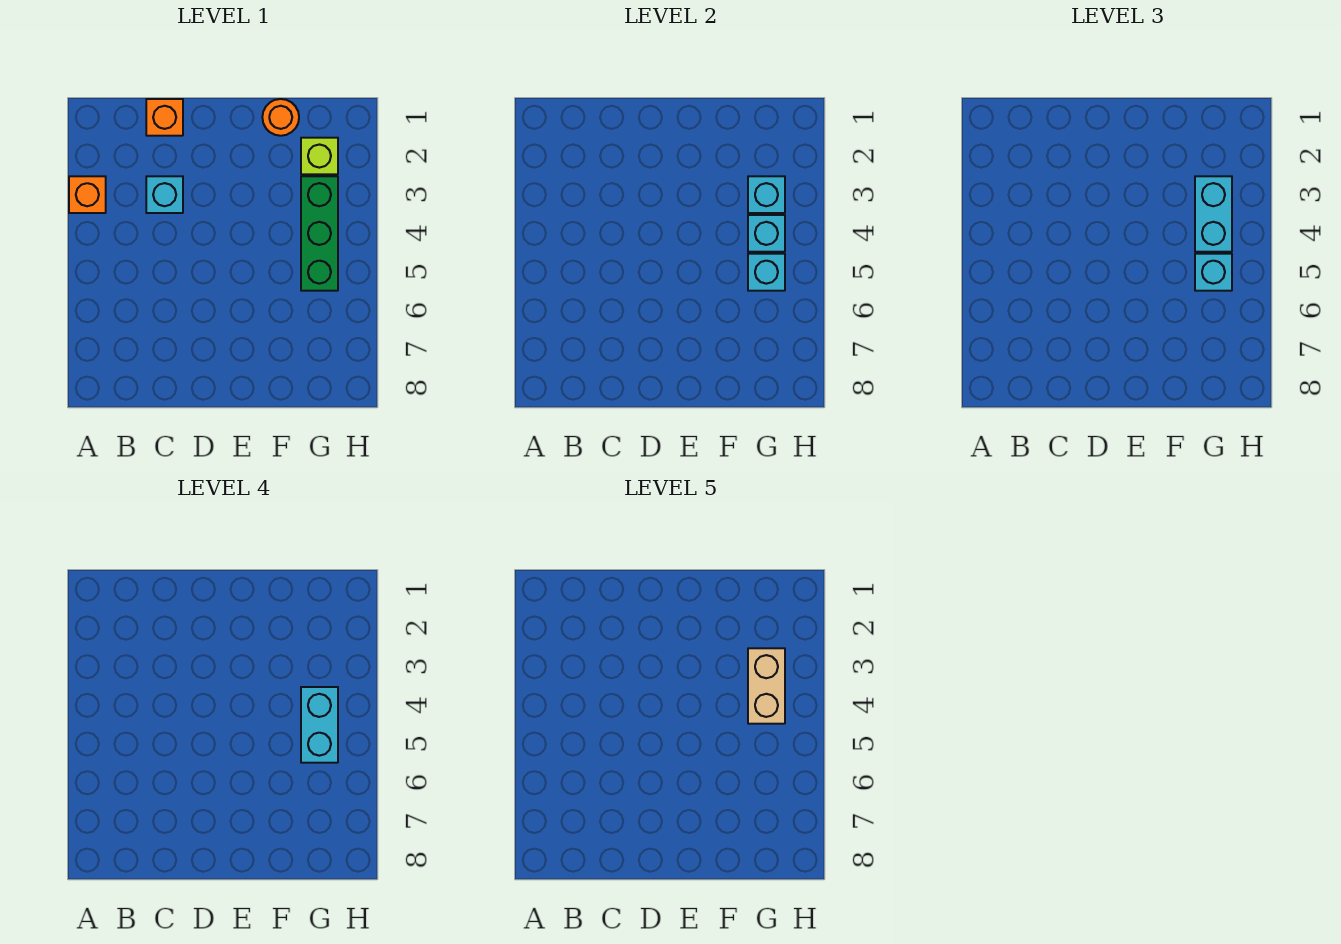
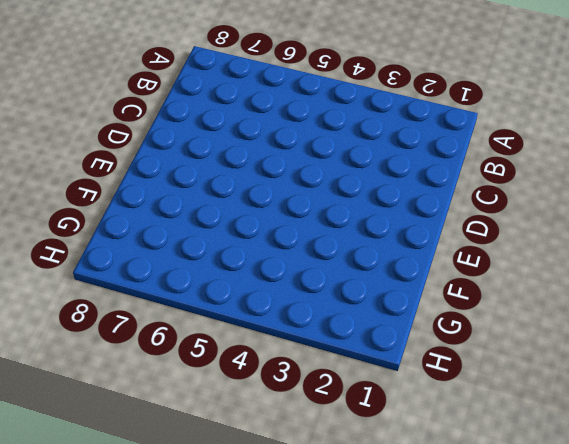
none -> orange brick A3 level 1
none -> orange brick C1 level 1
none -> cyan brick C3 level 1

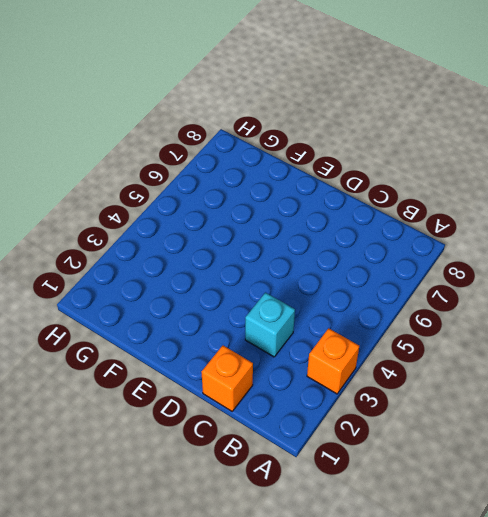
none -> orange round brick F1 level 1
none -> lime brick G2 level 1
none -> green brick G3:G5 level 1

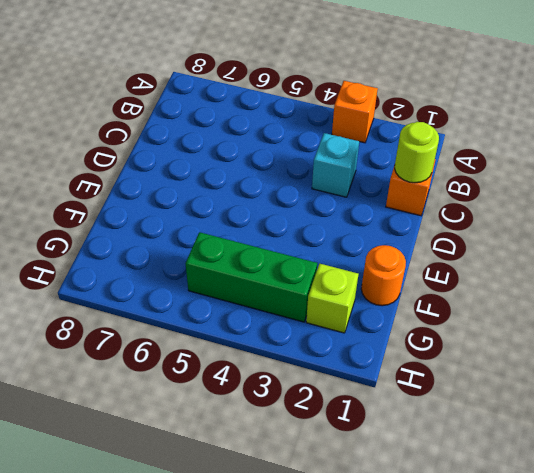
lime round brick C1 level 2 -> none
none -> cyan brick G3 level 2
none -> cyan brick G4 level 2
none -> cyan brick G5 level 2

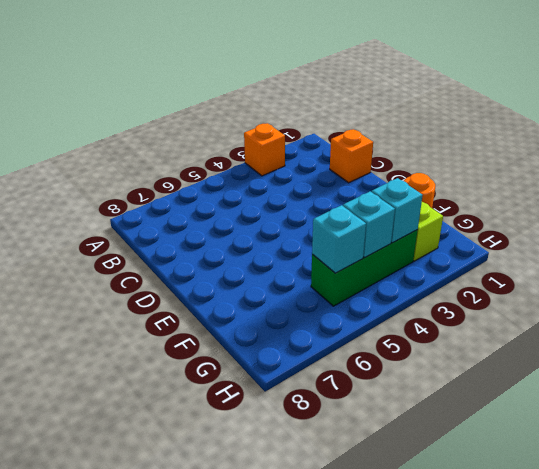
none -> cyan brick C3 level 1
none -> cyan brick G3:G4 level 3
none -> cyan brick G5 level 3

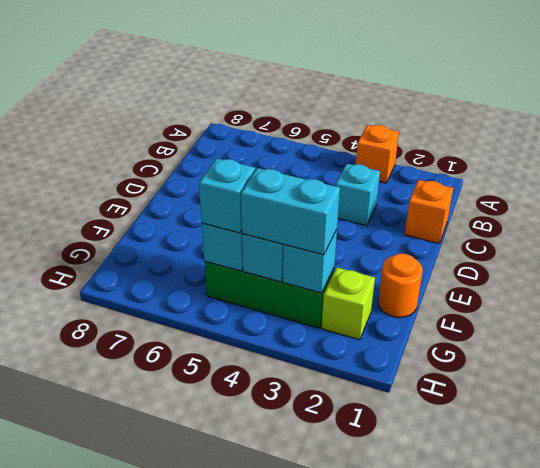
none -> cyan brick G4:G5 level 4
none -> tan brick G3:G4 level 5

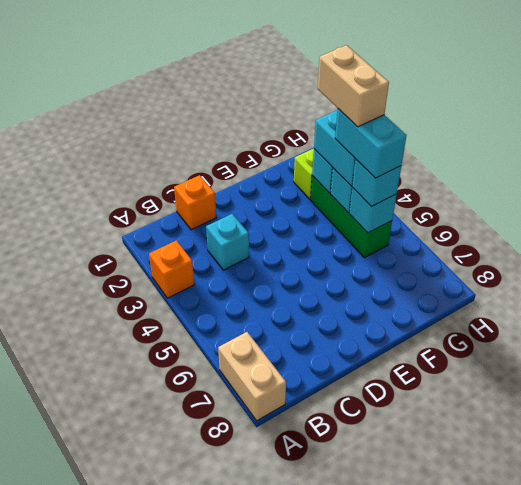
tan brick A7:A8 level 1 -> none
none -> orange round brick F1 level 1

